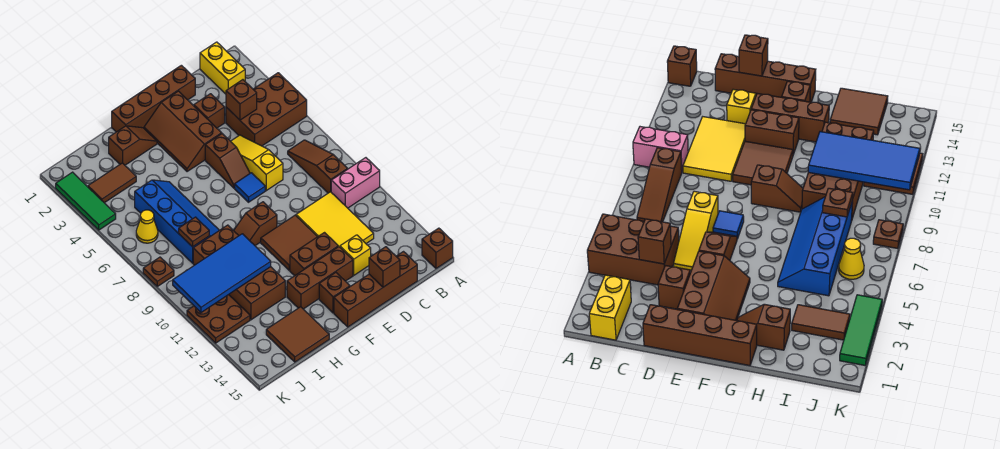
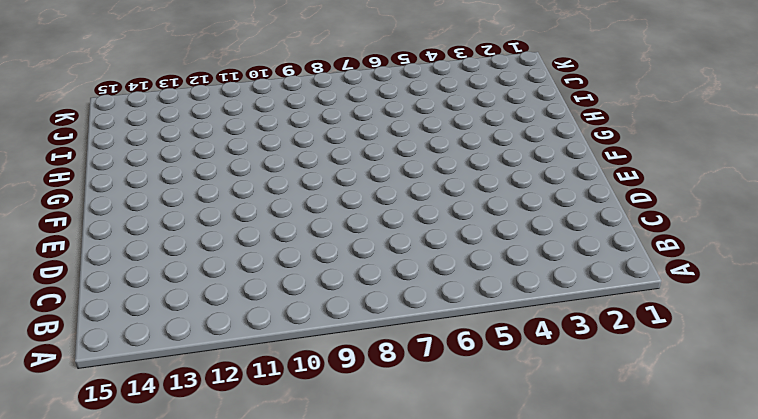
none -> brown brick A4:C5 level 1
none -> pink brick A10:B10 level 1
none -> brown brick A15 level 1
none -> yellow brick B1:B2 level 1

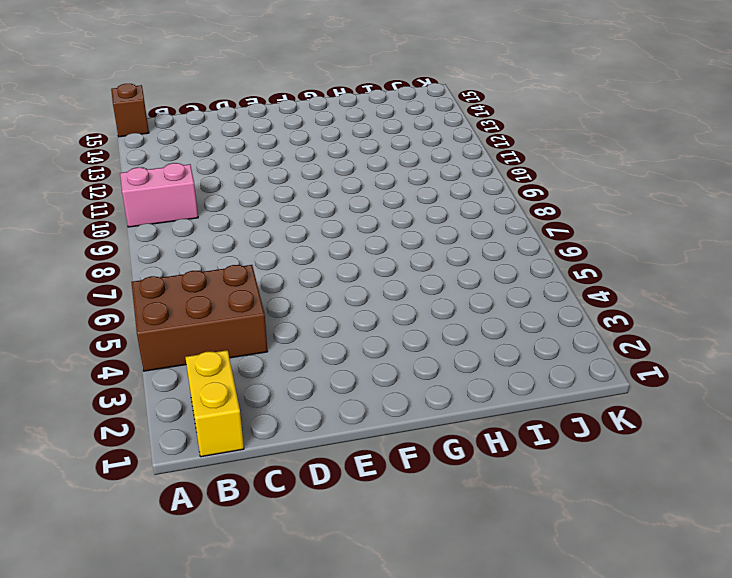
none -> brown slope B7:B9 level 1 top 9
none -> yellow tile C10:D12 level 1
none -> brown brick C15:F15 level 1
none -> brown brick D1:G1 level 1

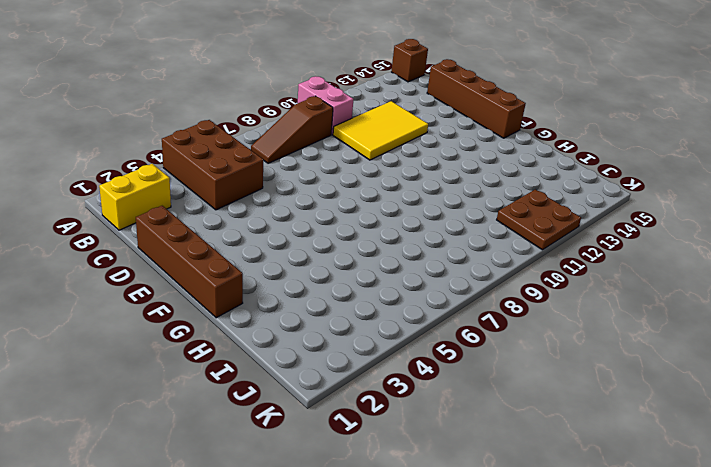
none -> brown brick D3 level 1
none -> yellow slope D5:D7 level 1 top 7
none -> yellow brick D13 level 1
none -> brown slope E2:F4 level 1 top E

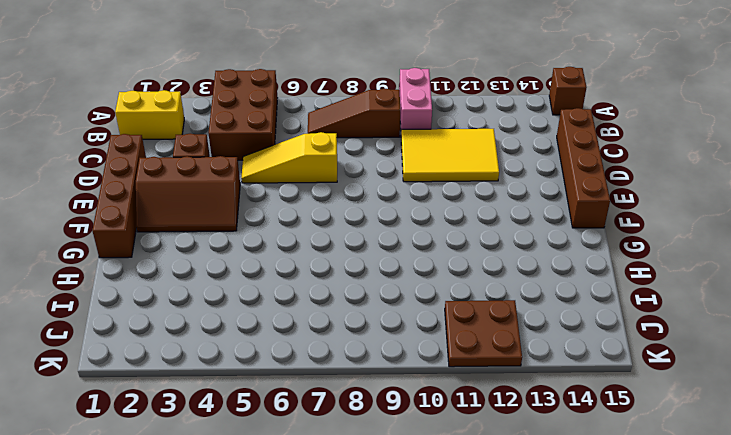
none -> yellow brick D13 level 1
none -> brown slope E5:E6 level 1 top 5
none -> blue tile E7 level 1
none -> brown tile E10:F11 level 1

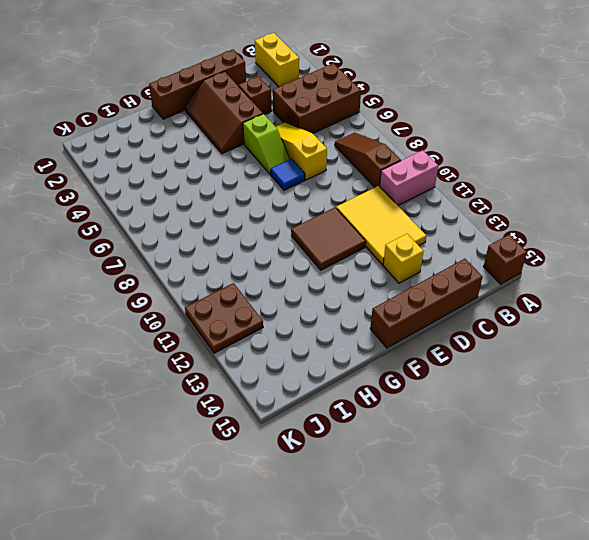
lime slope E5:E6 level 1 top 5 -> brown slope E5:E6 level 1 top 5
none -> brown brick E12:F12 level 1
none -> brown brick E13:G13 level 1
none -> brown slope F9:G9 level 1 top F
none -> brown brick F14 level 1

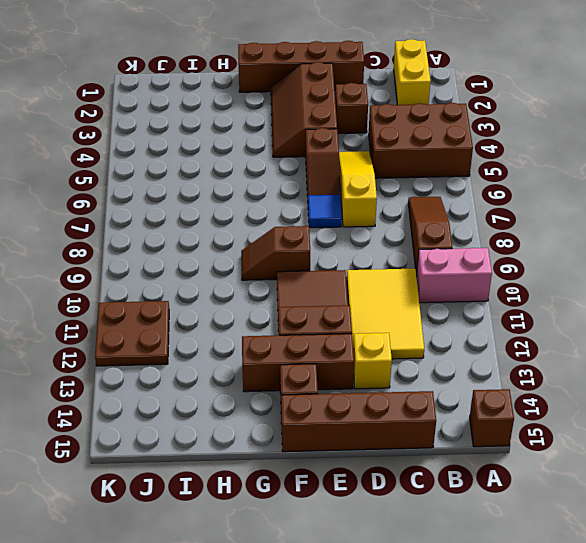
none -> brown slope G2:H2 level 1 top H
none -> blue slope H5:I8 level 1 top I
none -> brown brick H9:I12 level 1
none -> brown tile H14:I15 level 1

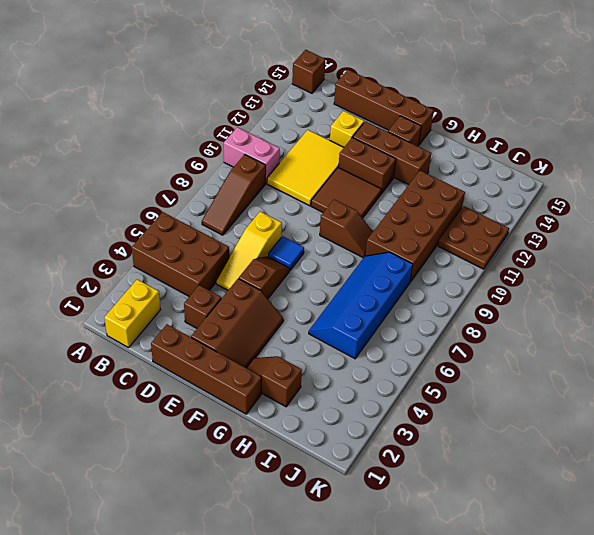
none -> brown tile H14:I15 level 1
none -> brown tile I3:J3 level 1
none -> yellow cone J6 level 1
none -> green tile K2:K4 level 1

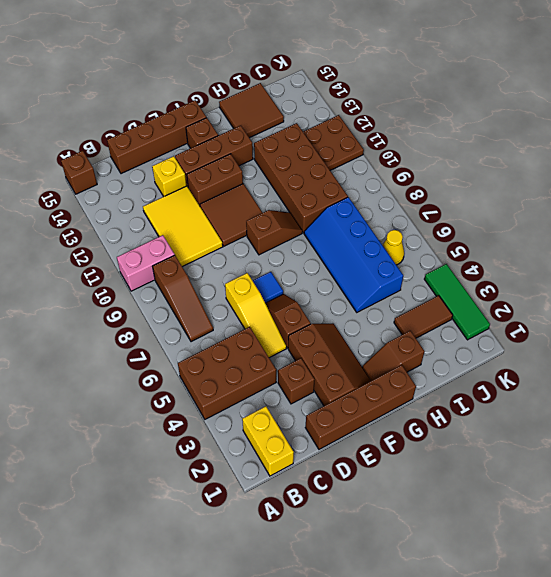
none -> brown plate K8 level 1
none -> brown brick C4 level 2
none -> brown brick D15 level 2
none -> blue tile H10:K11 level 2

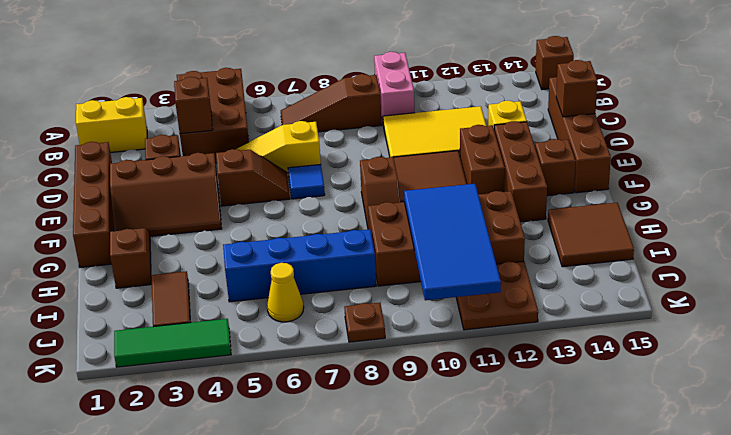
none -> brown plate I8 level 2

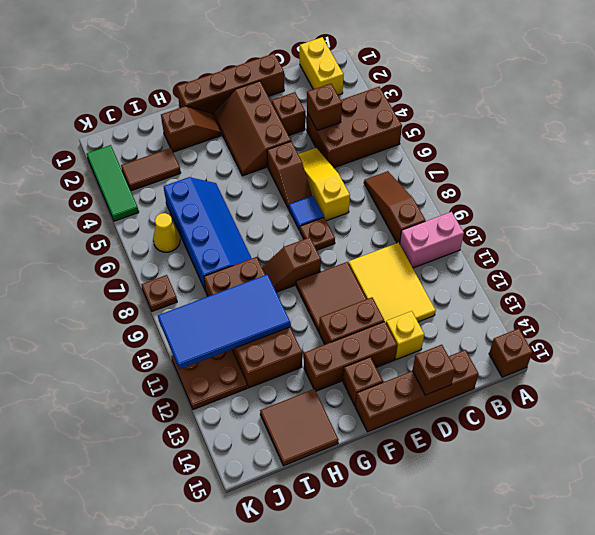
brown plate E8 level 1 -> brown plate I8 level 2

